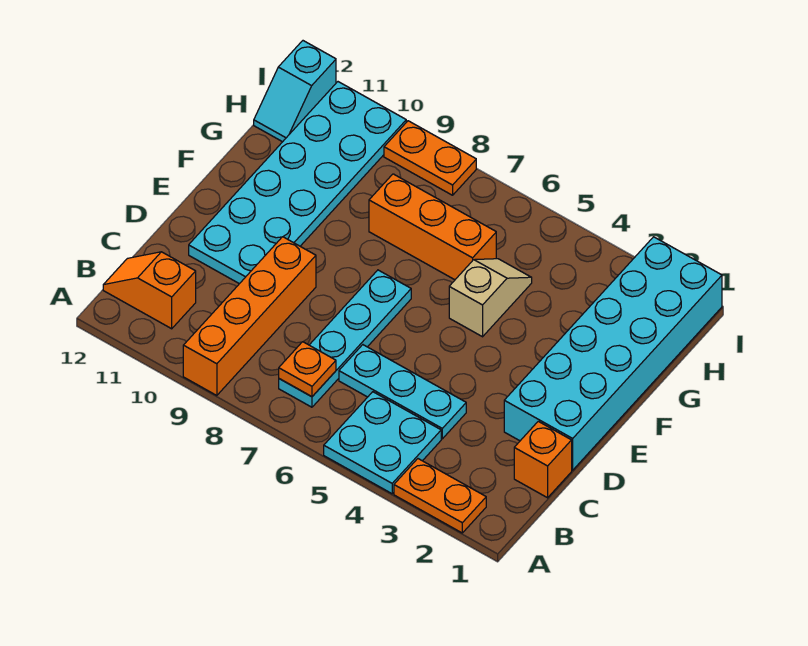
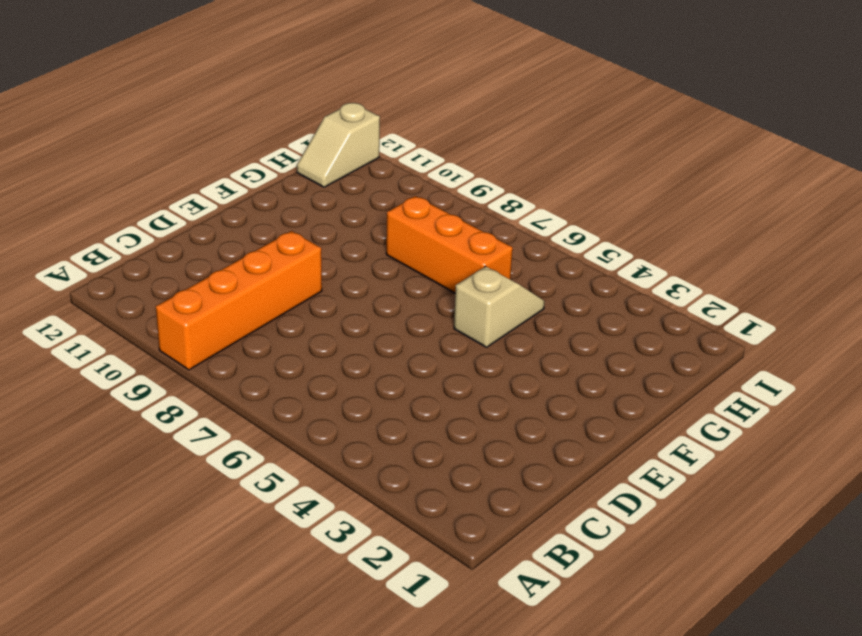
tan slope H12:I12 level 1 top I -> cyan slope H12:I12 level 1 top I
none -> orange plate A2:A3 level 1
none -> cyan plate A4:B5 level 1
none -> cyan plate B7:E7 level 1

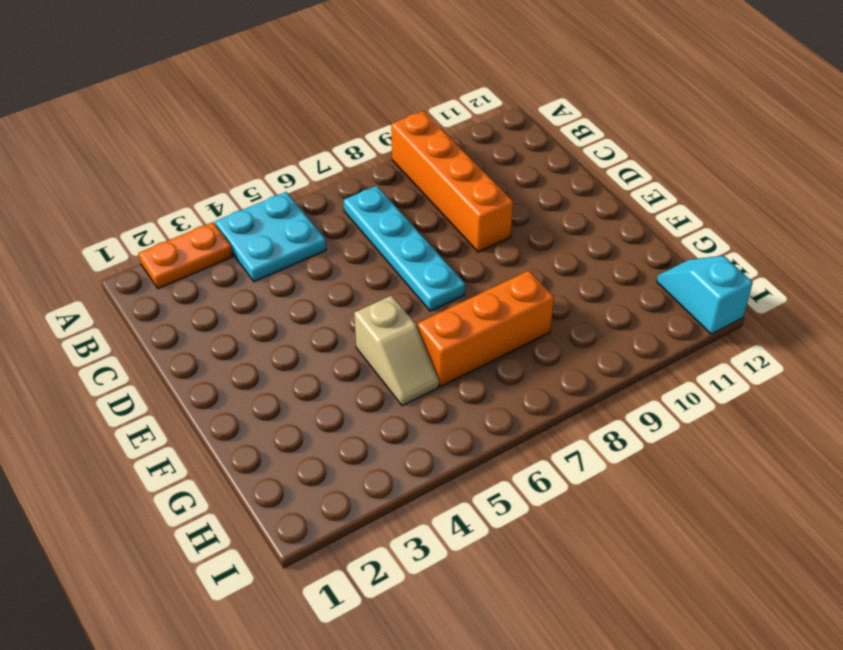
none -> orange slope B11:B12 level 1 top 11
none -> orange brick C1 level 1
none -> cyan plate C4:C6 level 1

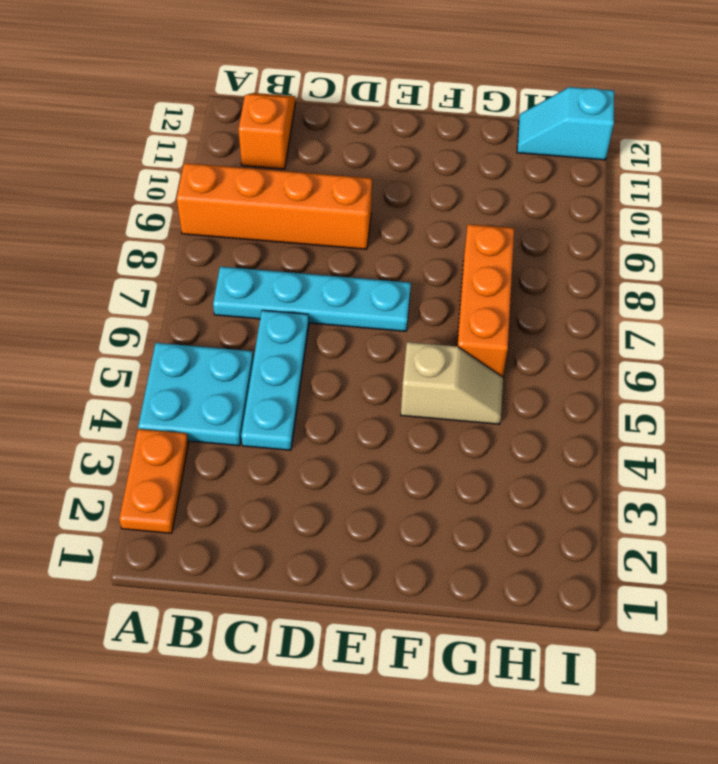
none -> orange brick C1 level 1
none -> cyan brick D1:I2 level 1
none -> cyan plate D10:I11 level 1

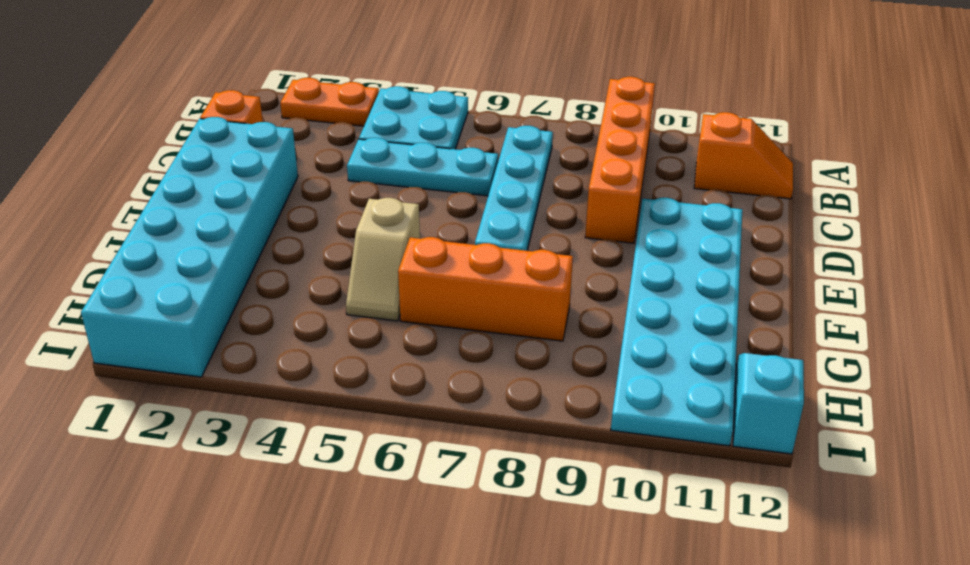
none -> orange plate I8:I9 level 1
none -> orange plate B7 level 2

